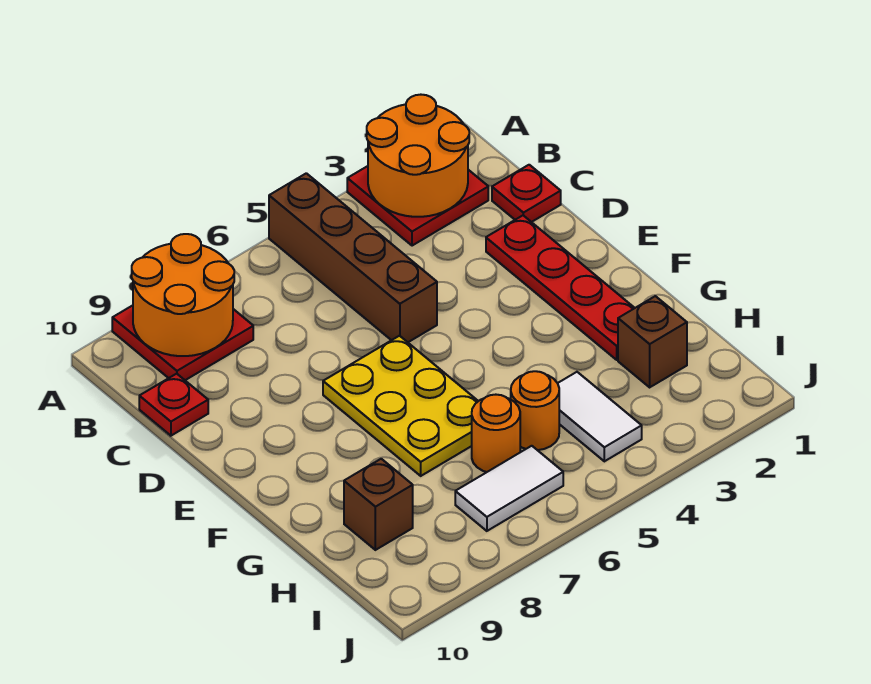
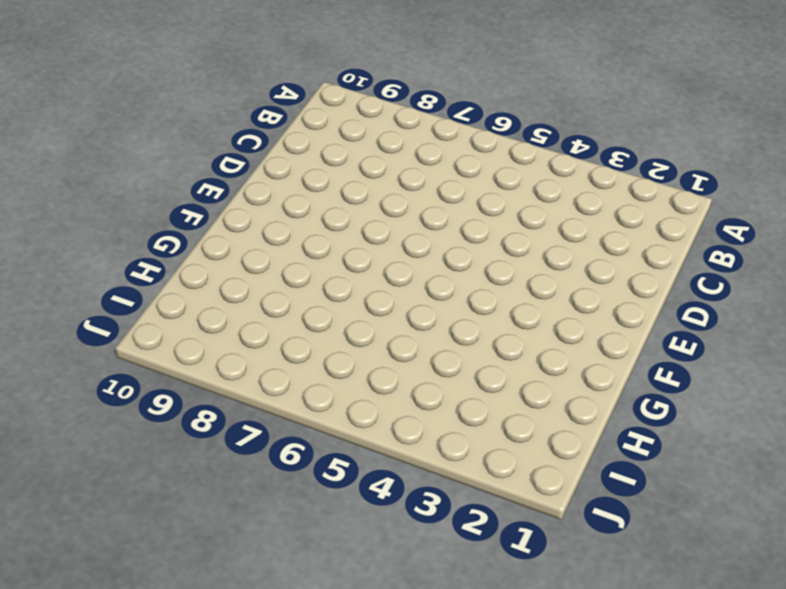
none -> red plate A2:B3 level 1
none -> brown brick A5:D5 level 1
none -> red plate A8:B9 level 1

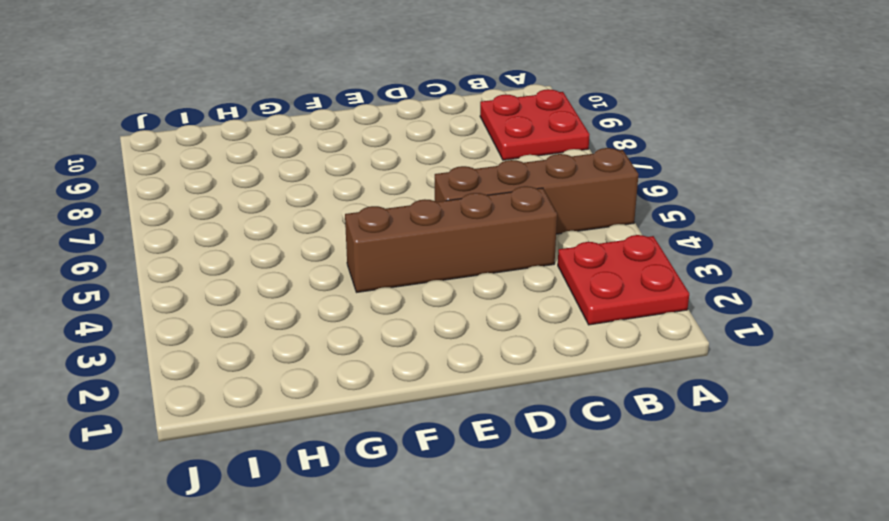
brown brick C4:F4 level 1 -> none
none -> red plate C1 level 1
none -> red plate C10 level 1
none -> red plate D2:G2 level 1

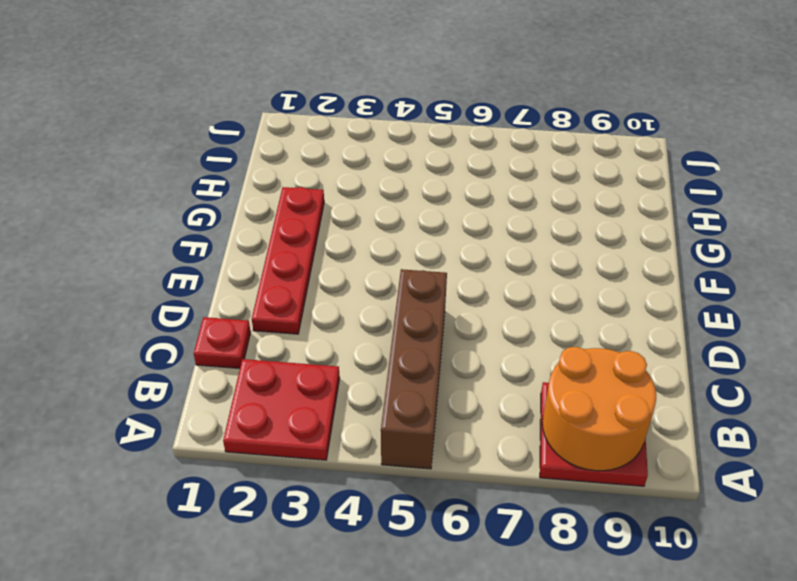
none -> red plate C10 level 1
none -> yellow plate E6:G7 level 1
none -> brown brick H2 level 1

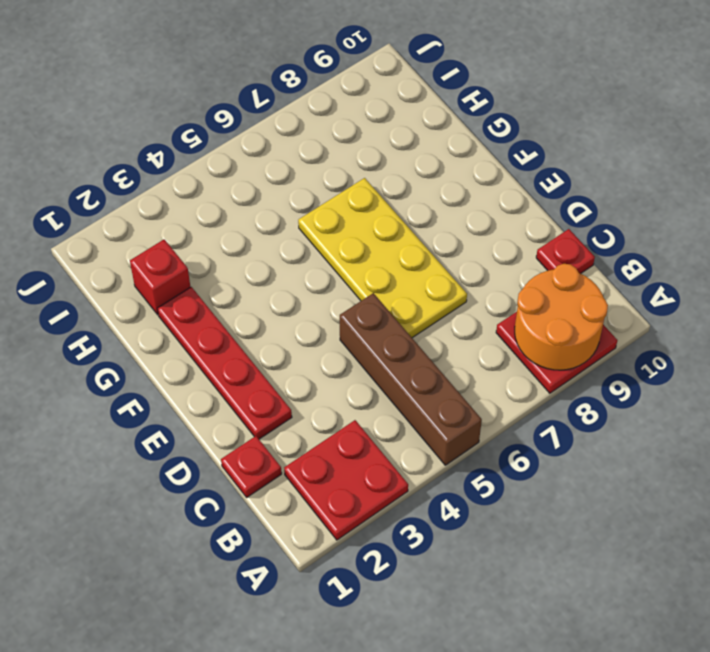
yellow plate D6:G7 level 1 -> yellow plate E6:G7 level 1
red brick H2 level 1 -> brown brick H2 level 1
none -> white tile H4:I4 level 1
none -> orange round brick H5 level 1
none -> orange round brick H6 level 1

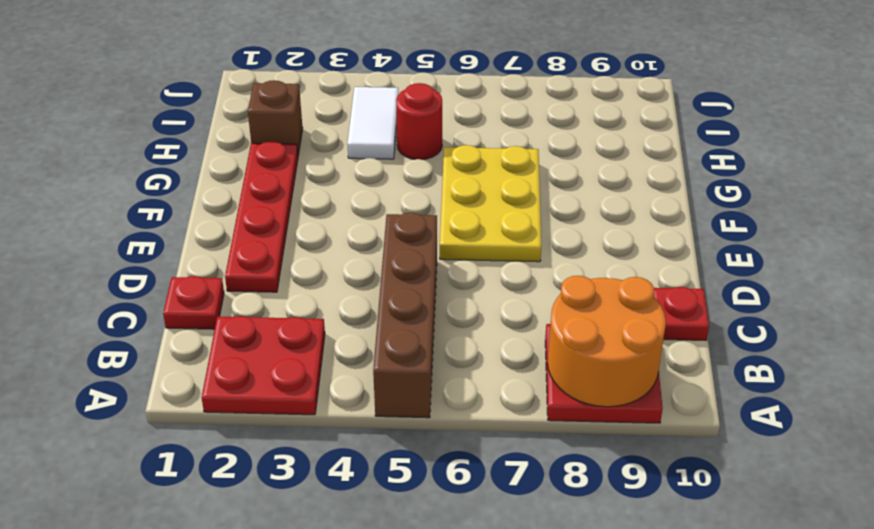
red round brick H5 level 1 -> orange round brick H5 level 1
none -> orange round brick H6 level 1
none -> brown brick H9 level 1
none -> white tile I6:I7 level 1

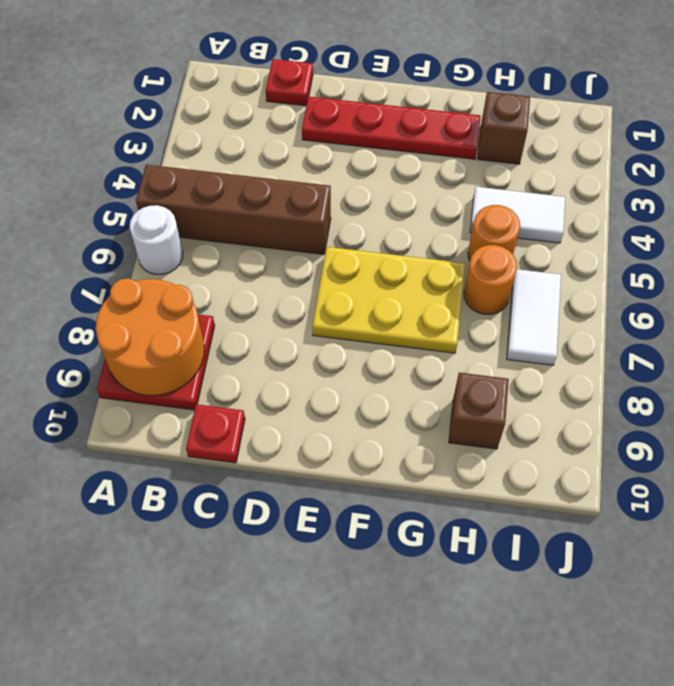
white round brick A6 level 1 -> none
none -> red plate A2:B3 level 1
none -> orange round brick A2:B3 level 2

